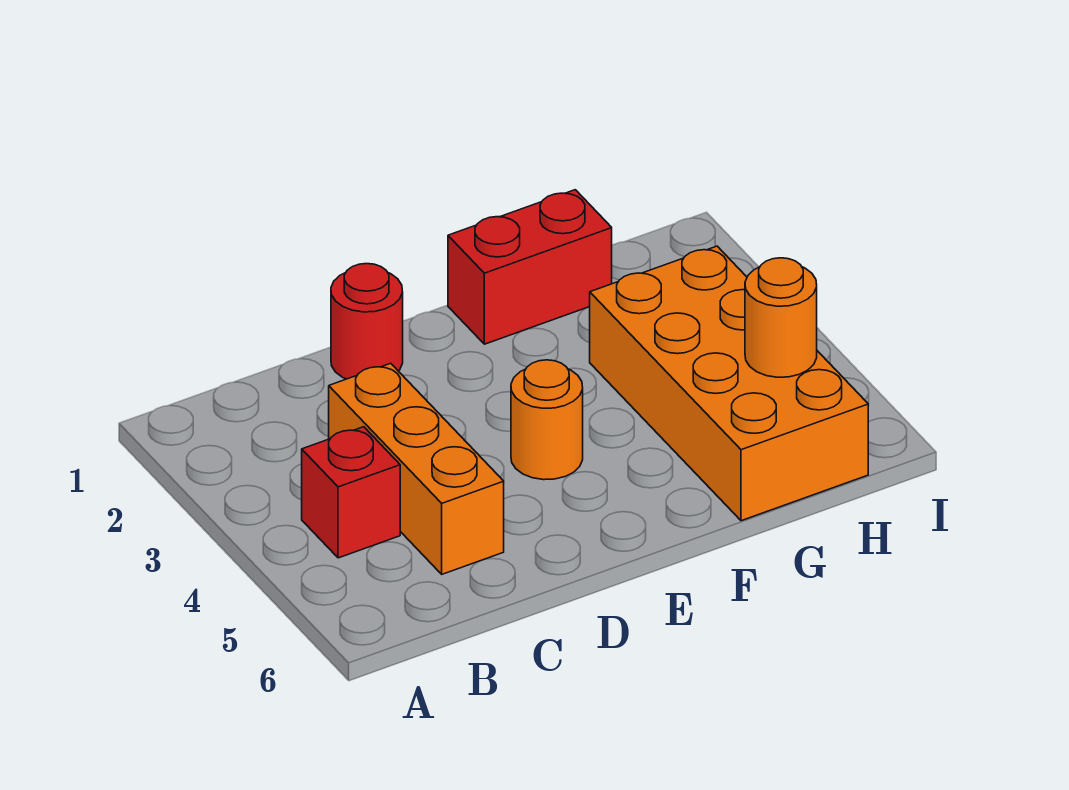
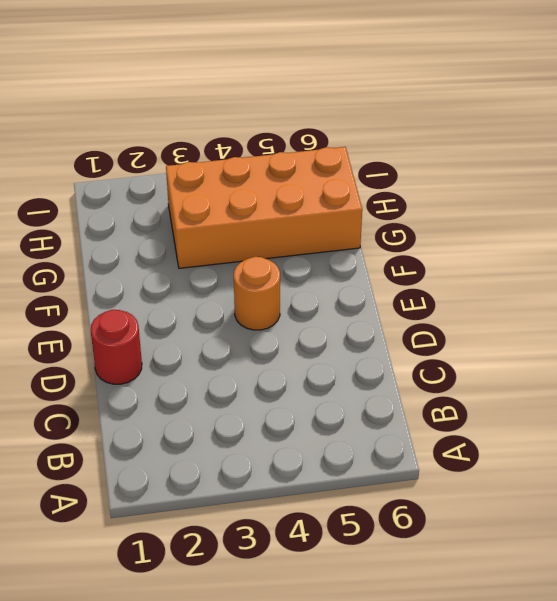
none -> red brick B4 level 1
none -> orange brick C3:C5 level 1

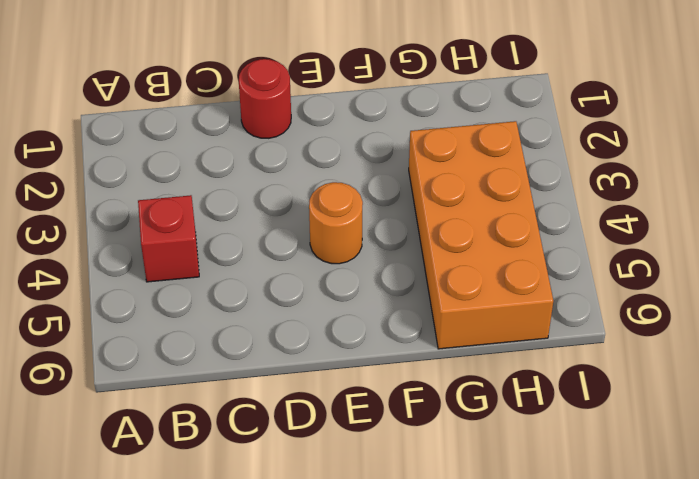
none -> orange brick C3:C5 level 1
none -> red brick F1:G1 level 1

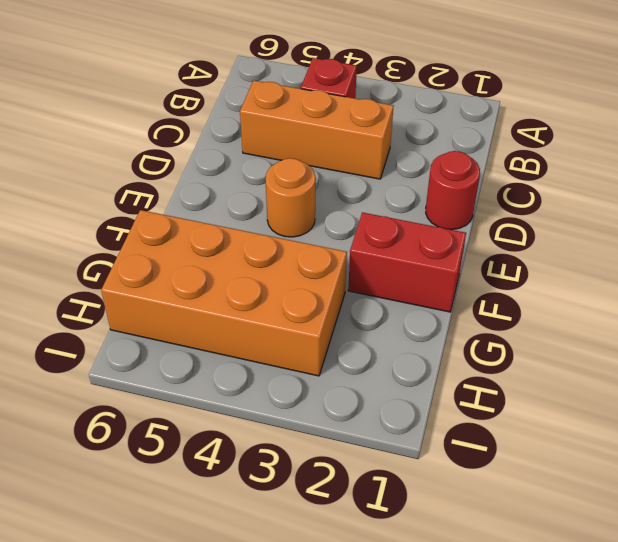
red brick F1:F2 level 1 -> red brick F1:G1 level 1
none -> orange round brick H5 level 2

